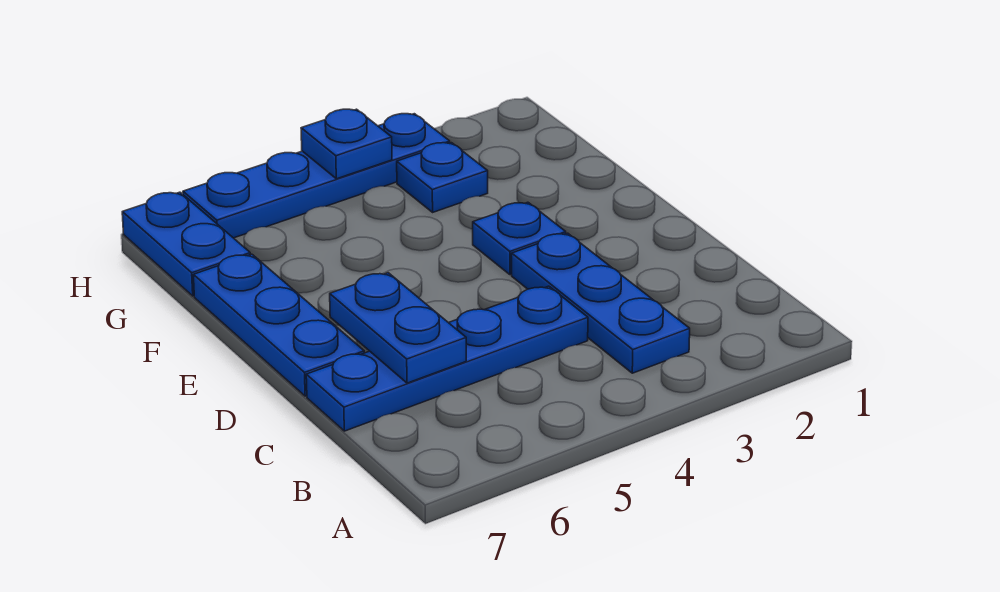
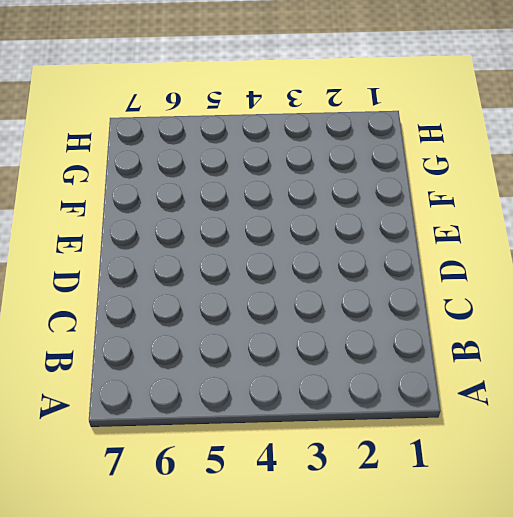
none -> blue plate B3:D3 level 1
none -> blue plate C4:C7 level 1

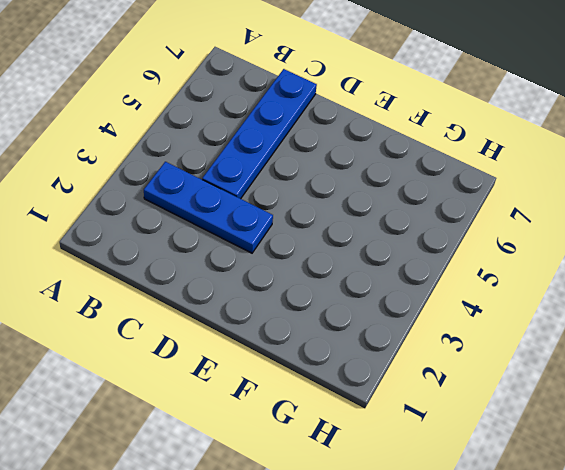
none -> blue plate D7:F7 level 1
none -> blue plate E3 level 1

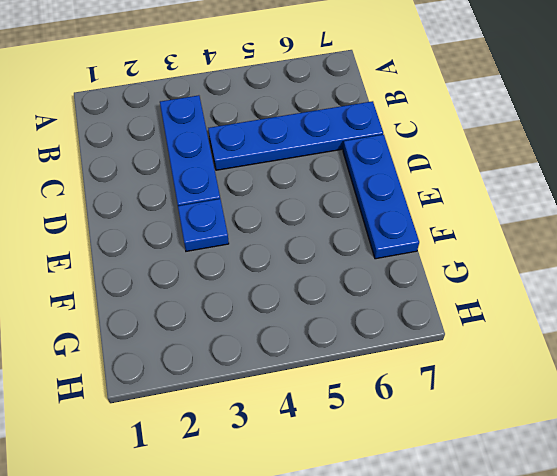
none -> blue plate G3 level 1
none -> blue plate G7:H7 level 1

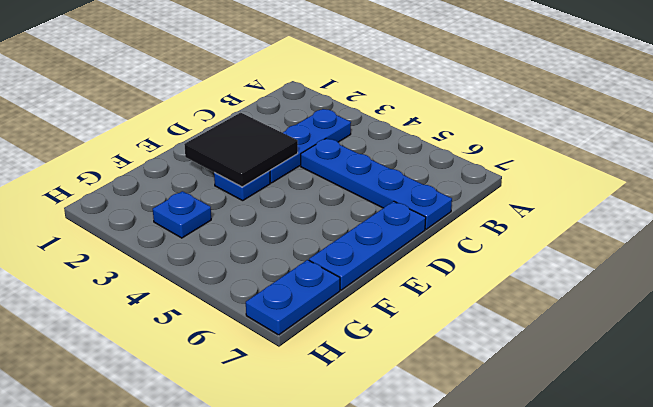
black tile D2:E3 level 2 -> none
none -> blue plate H3:H6 level 1
none -> blue plate C6:D6 level 2

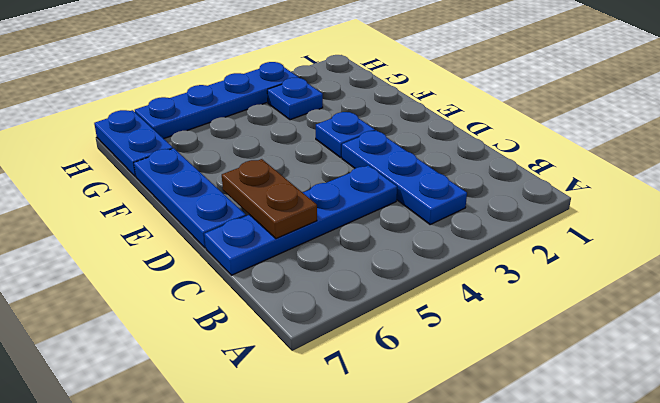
brown plate C6:D6 level 2 -> blue plate C6:D6 level 2
none -> blue plate H4 level 2

